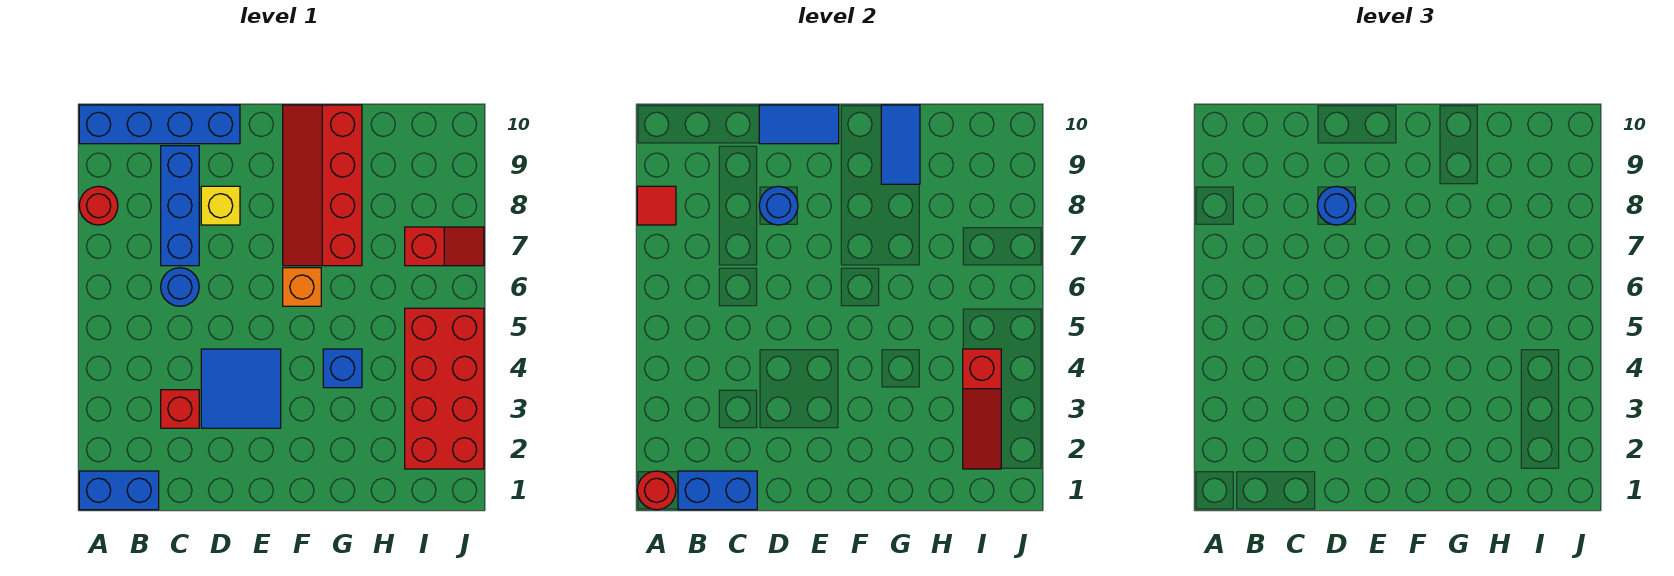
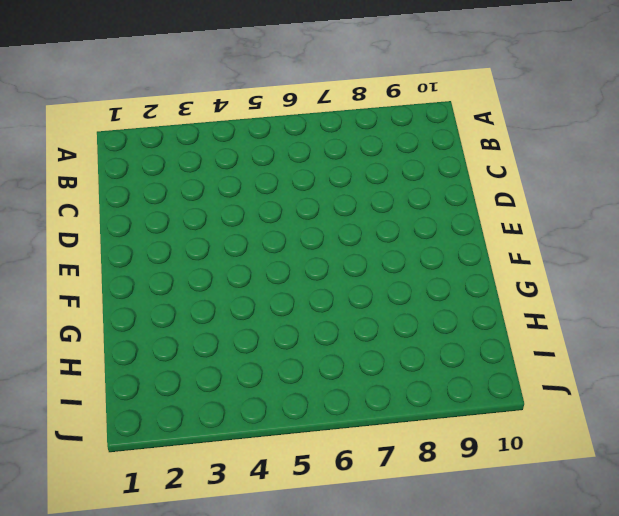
none -> blue brick A1:B1 level 1
none -> red round brick A8 level 1
none -> blue brick A10:D10 level 1

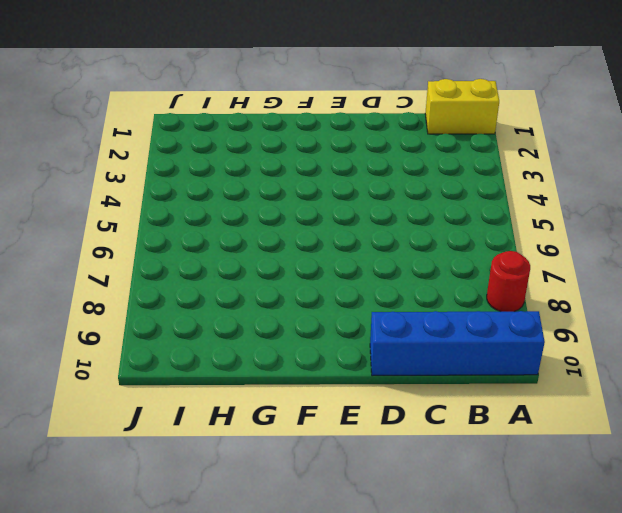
yellow brick A1:B1 level 1 -> blue brick A1:B1 level 1
none -> red brick C3 level 1
none -> blue round brick C6 level 1
none -> blue brick C7:C9 level 1

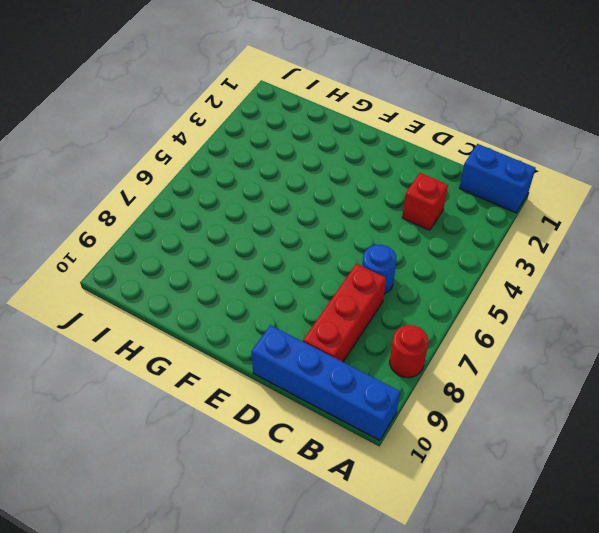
red brick C7:C9 level 1 -> blue brick C7:C9 level 1
none -> blue tile D3:E4 level 1
none -> yellow brick D8 level 1
none -> orange brick F6 level 1

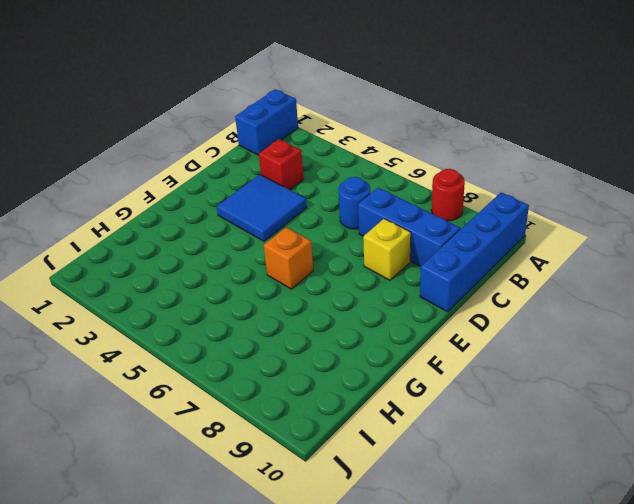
none -> red slope F7:G10 level 1 top G
none -> blue brick G4 level 1
none -> red brick I2:J5 level 1

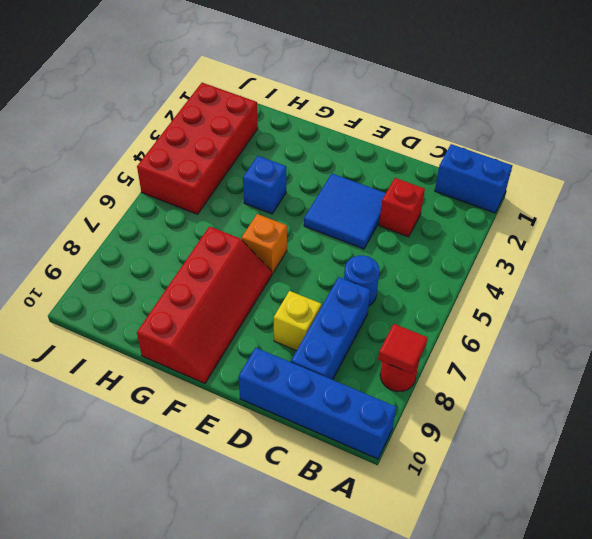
none -> red slope I7:J7 level 1 top I
none -> red round brick A1 level 2
none -> blue brick B1:C1 level 2

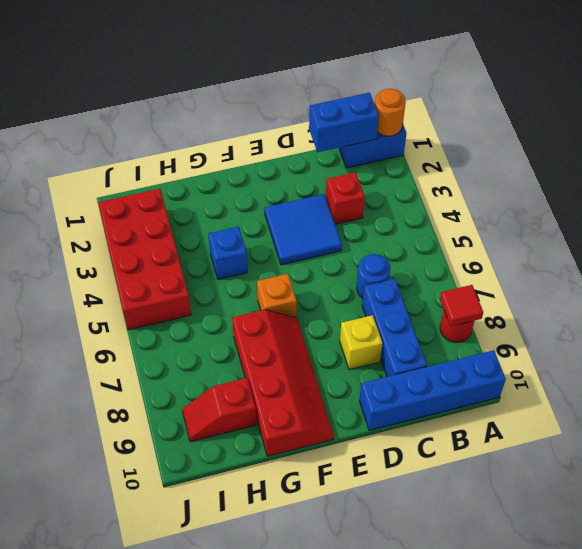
orange round brick A1 level 2 -> red round brick A1 level 2
red slope H9:I9 level 1 top H -> red slope I7:J7 level 1 top I
none -> blue round brick D8 level 2
none -> blue tile D10:E10 level 2
none -> blue tile G9:G10 level 2

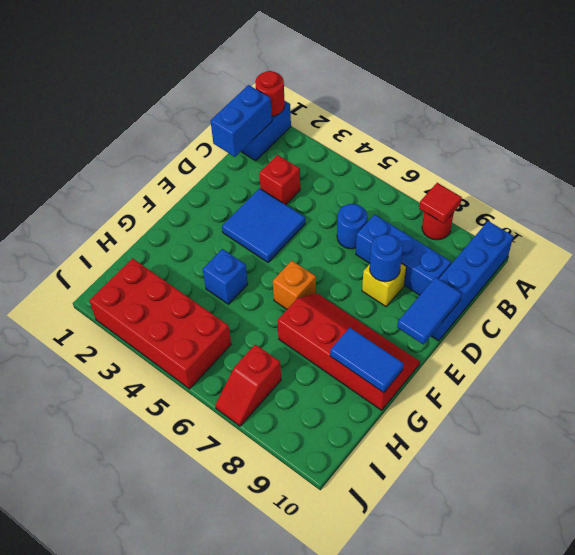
none -> red slope I2:I4 level 2 top 4
none -> blue round brick D8 level 3

